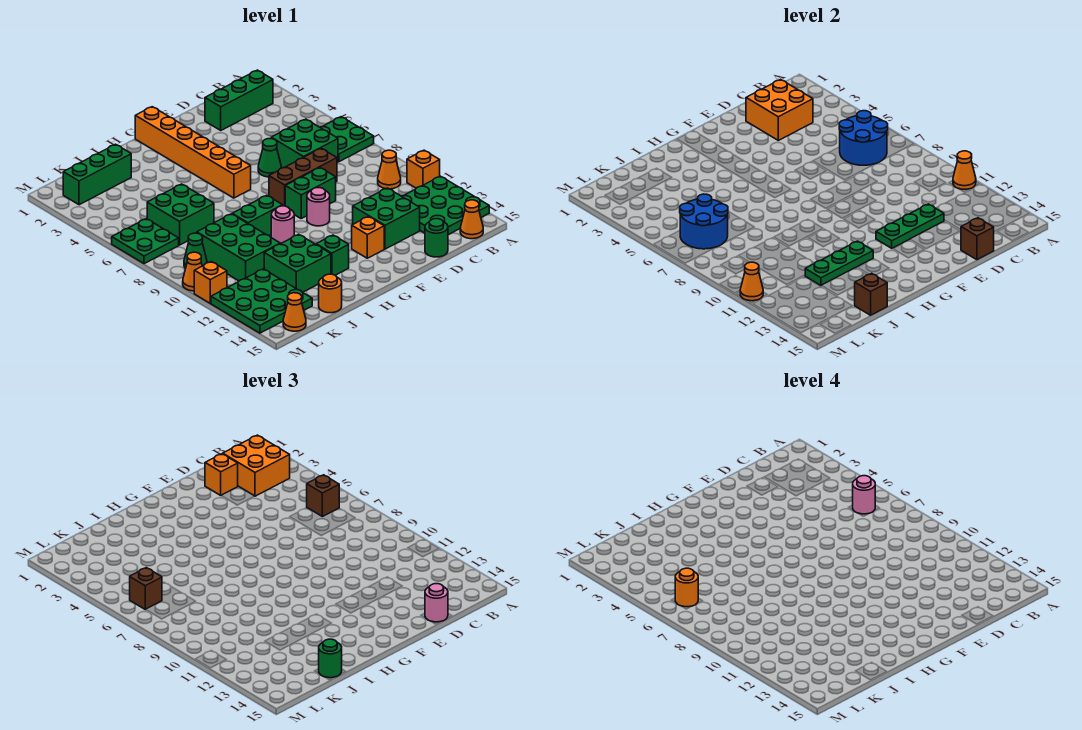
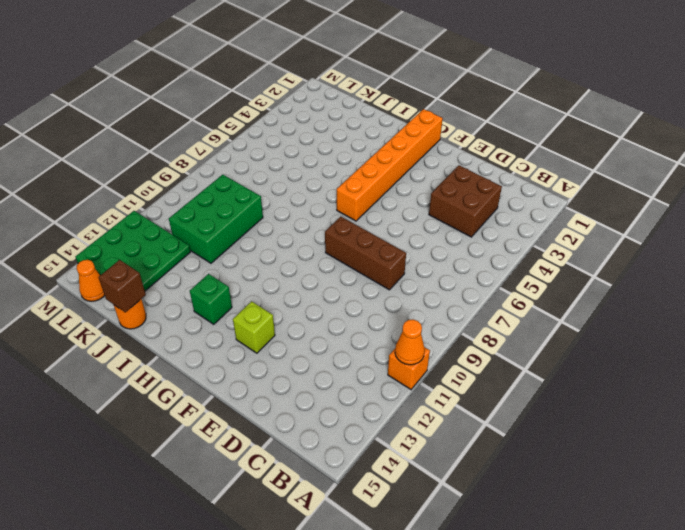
brown brick C3:D4 level 1 -> none
lime brick F13 level 1 -> orange brick F13 level 1
none -> green plate A6:B7 level 1
none -> green plate A12:C14 level 1
none -> green brick B2:D2 level 1
none -> orange cone B10 level 1

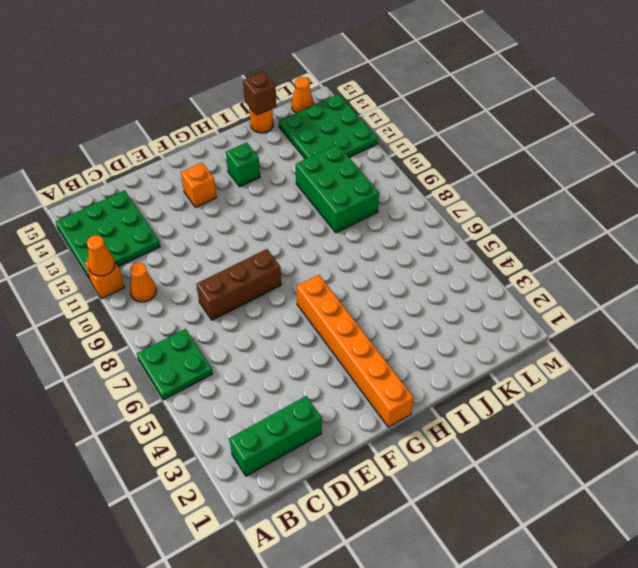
none -> orange cone B15 level 1
none -> green brick C6:D7 level 1
none -> green brick D12:E13 level 1
none -> green round brick D15 level 1

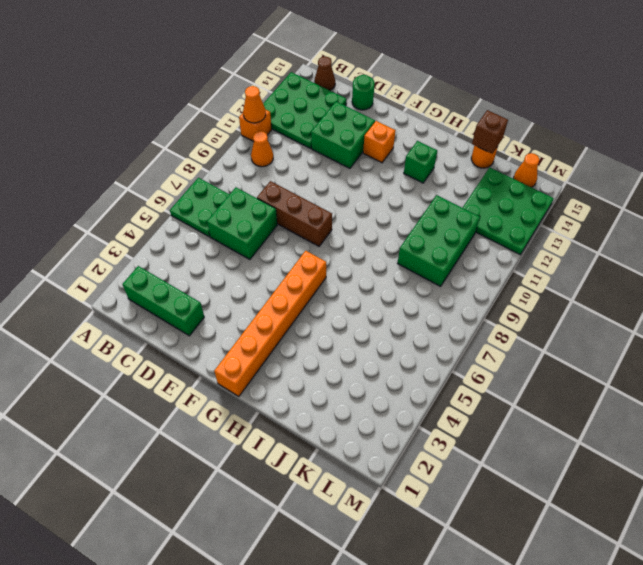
brown cone B15 level 1 -> orange cone B15 level 1
none -> green cone E6 level 1
none -> green brick E9:F9 level 1
none -> pink round brick F10 level 1
none -> green brick H9:I9 level 1

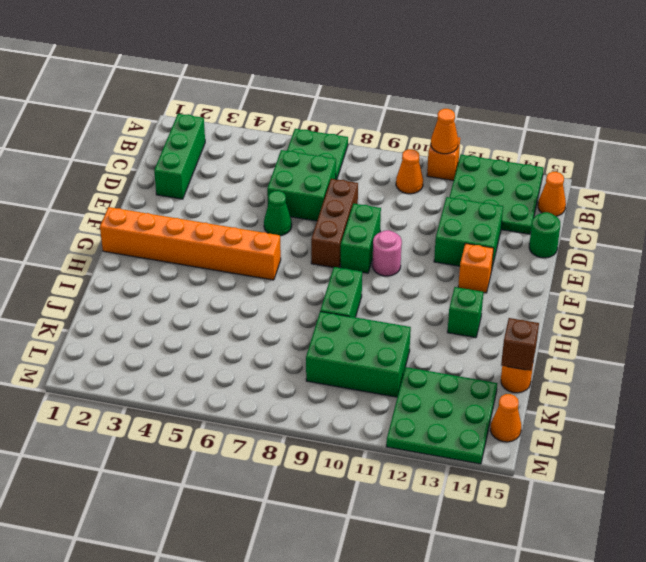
none -> pink round brick H10 level 1
none -> green brick I12:J13 level 1
none -> green brick J2:L2 level 1
none -> green brick J6:K7 level 1

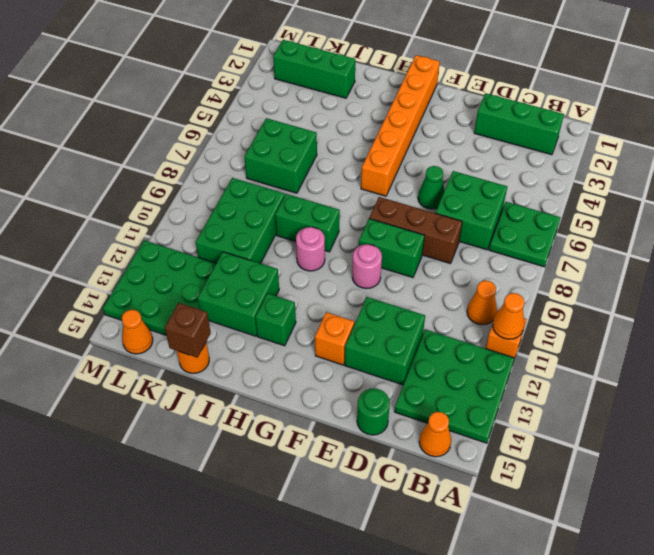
none -> green plate L6:M7 level 1
none -> green cone L9 level 1
none -> orange cone M10 level 1
none -> orange brick M11 level 1

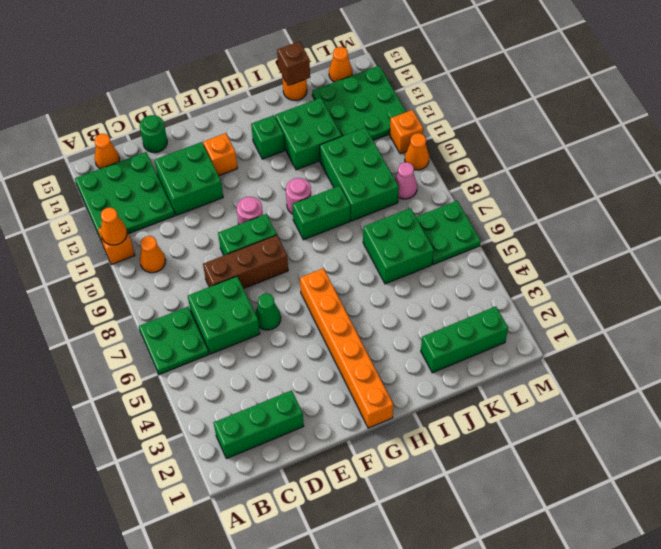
pink cone L9 level 1 -> green cone L9 level 1
none -> blue round brick B6:C7 level 2
none -> orange brick C2:D3 level 2
none -> green plate D12:F12 level 2
none -> brown brick D15 level 2

